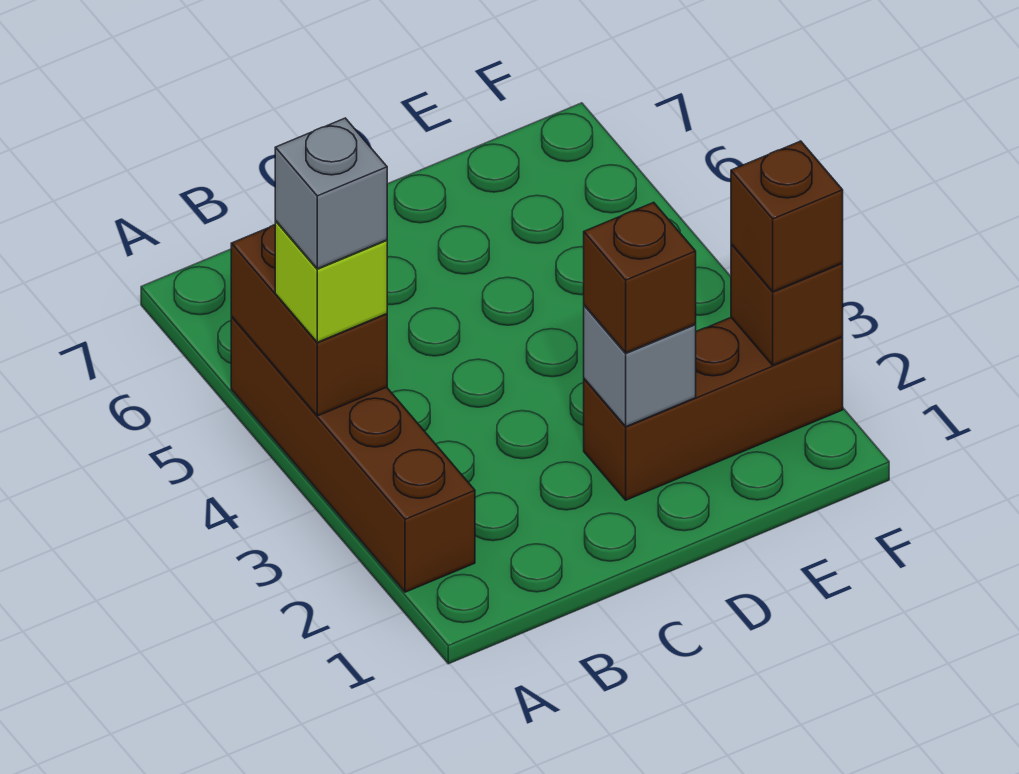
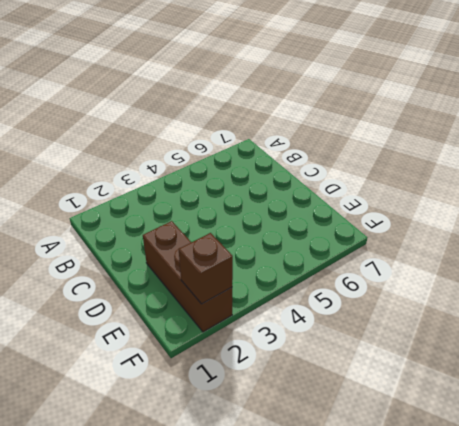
none -> brown brick A2:A5 level 1
none -> brown brick A4:A5 level 2

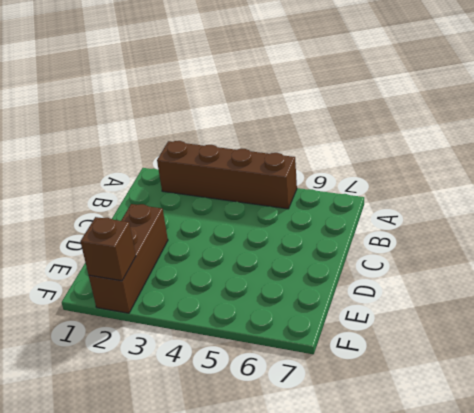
none -> brown brick A4:A5 level 2
none -> grey brick D2 level 2

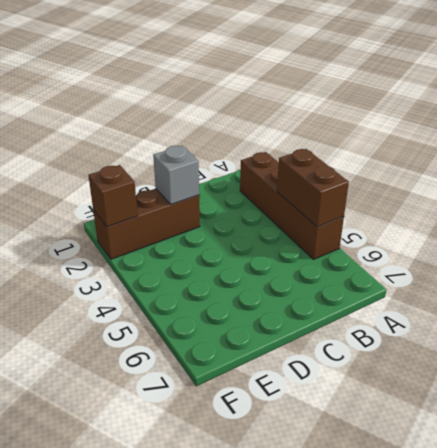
none -> lime brick A4 level 3
none -> brown brick D2 level 3

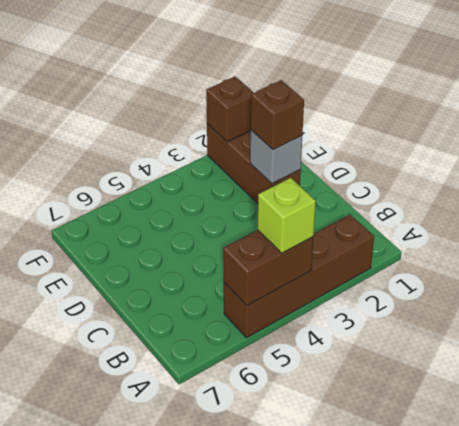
none -> brown brick F2 level 3
none -> grey brick A4 level 4

